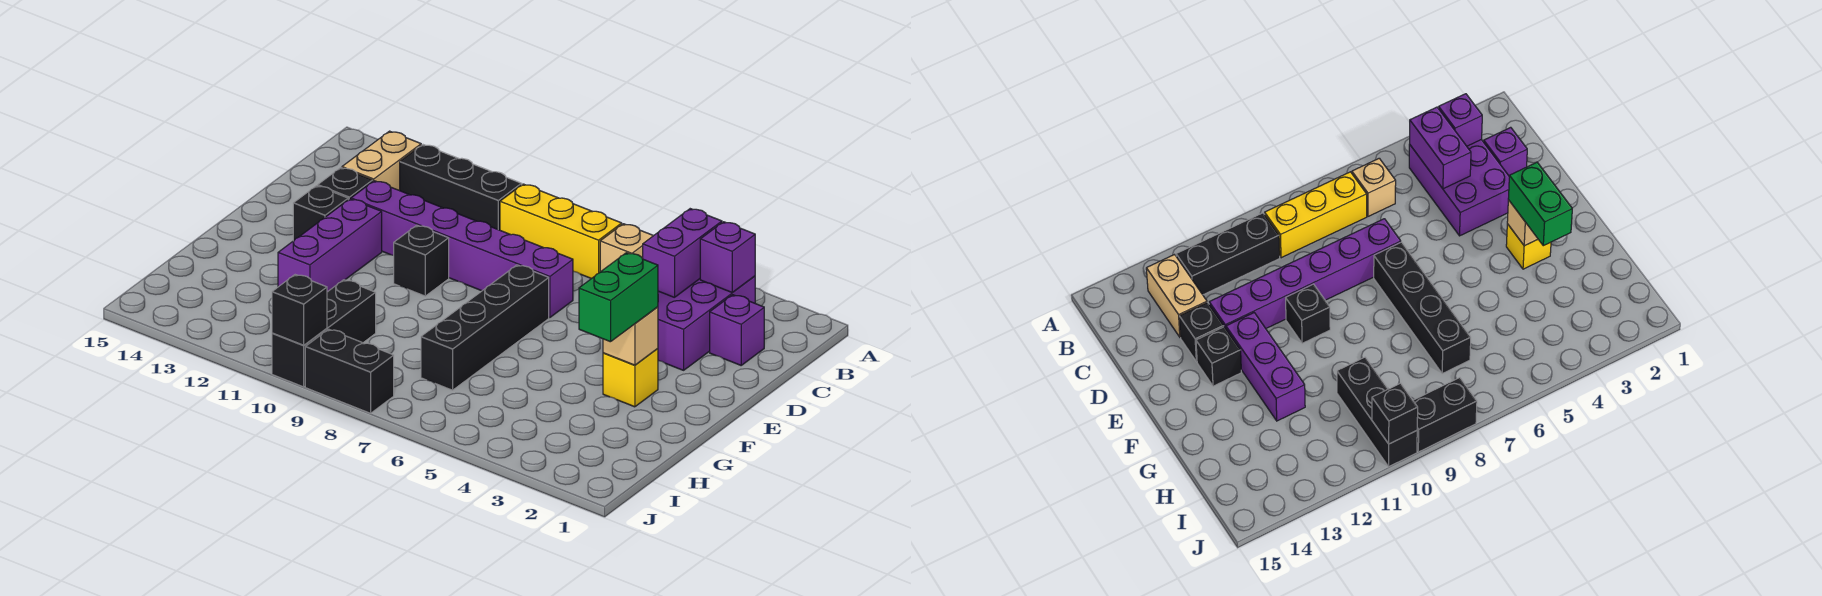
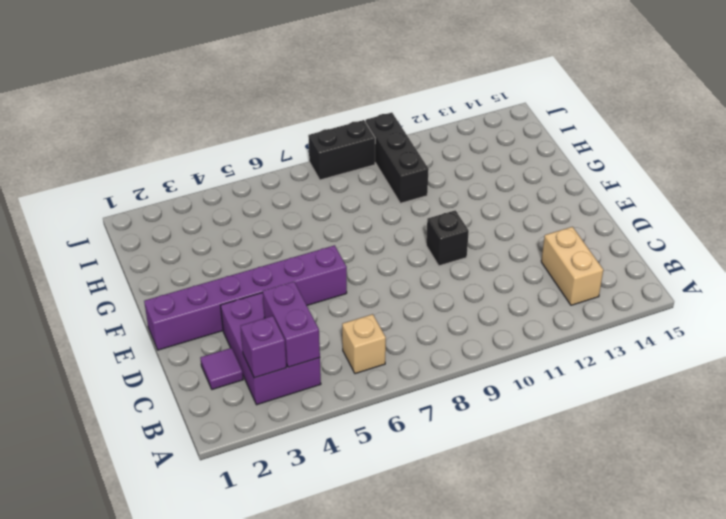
purple tile C2 level 1 -> purple brick C2 level 1
purple brick E1:E6 level 1 -> purple brick D7:D12 level 1
none -> yellow brick B7:B9 level 1
none -> black brick B10:B12 level 1
none -> black brick D13 level 1

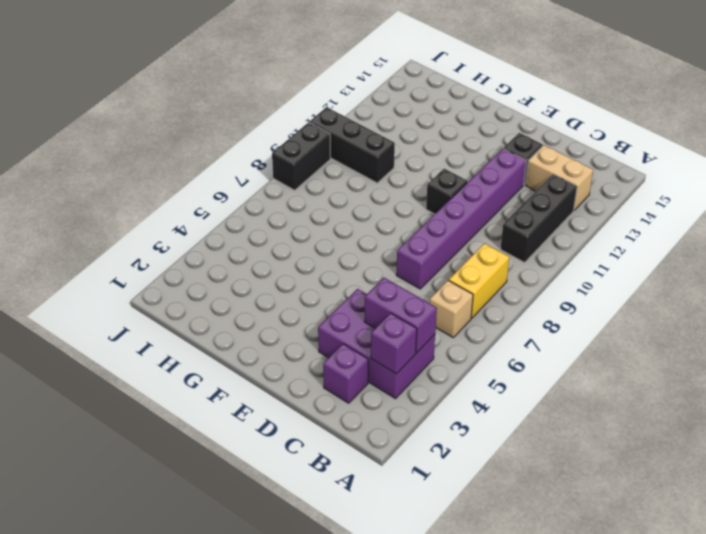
yellow brick B7:B8 level 1 -> yellow brick B7:B9 level 1
none -> black brick E7:H7 level 1
none -> purple brick E12:G12 level 1
none -> black brick E13 level 1

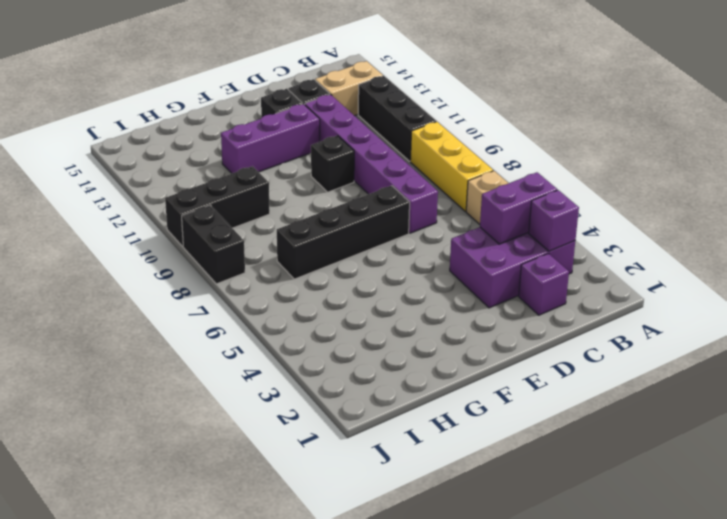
none -> yellow brick F3 level 1
none -> tan brick F3 level 2
none -> black brick J10 level 2

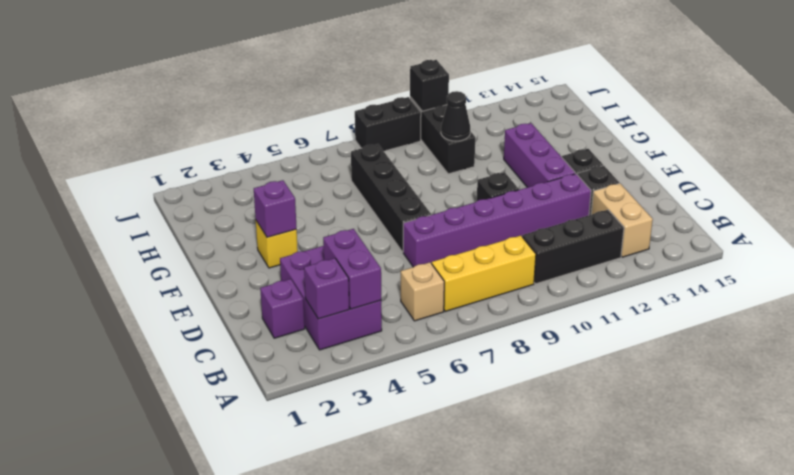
purple brick F3 level 2 -> tan brick F3 level 2
black cone H10 level 2 -> none
none -> green brick F3:G3 level 3

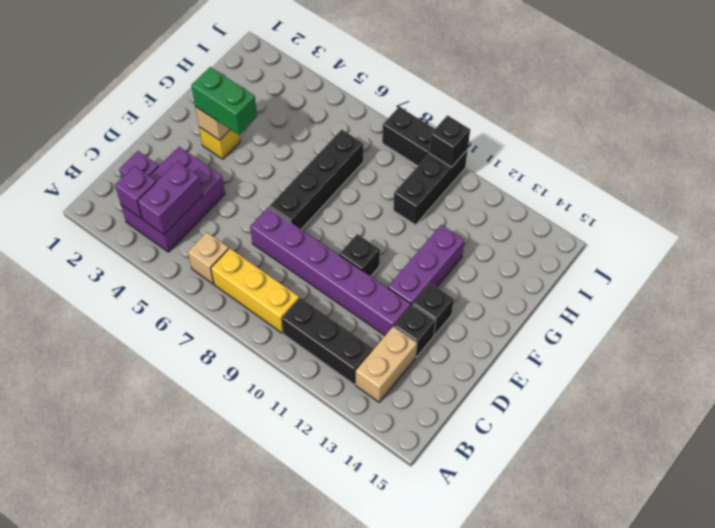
green brick F3:F4 level 3 -> green brick F3:G3 level 3

